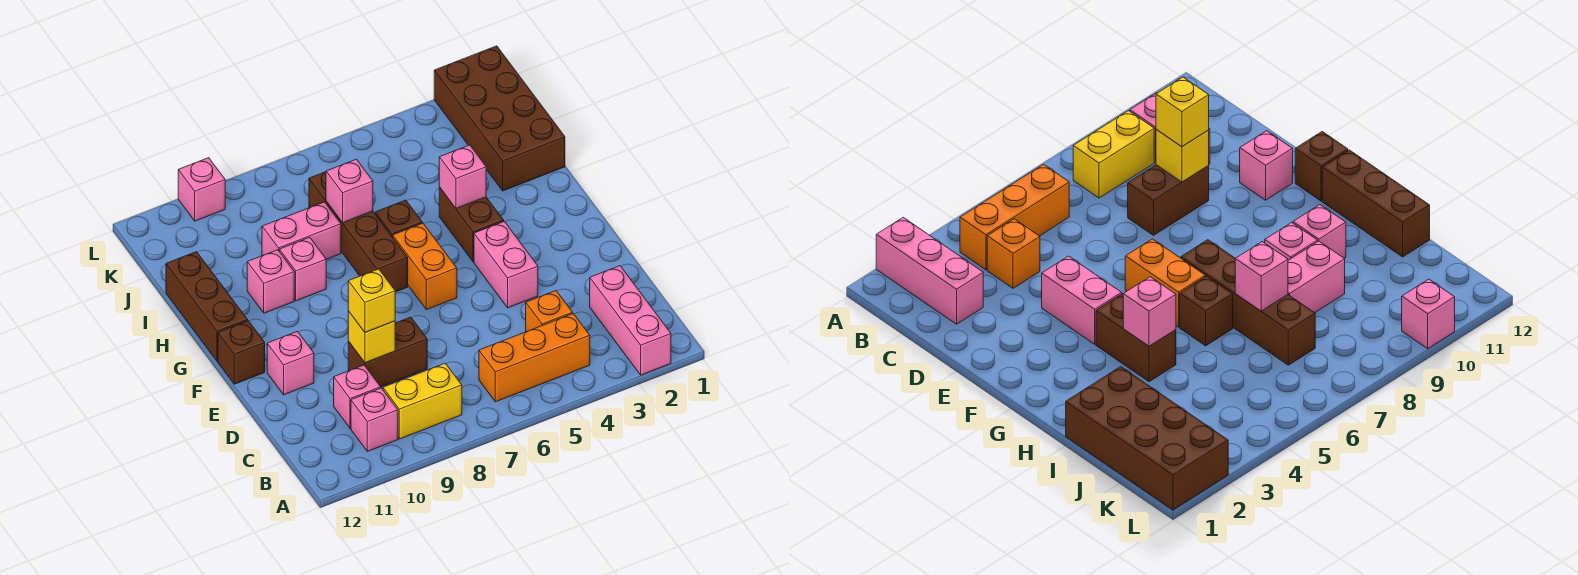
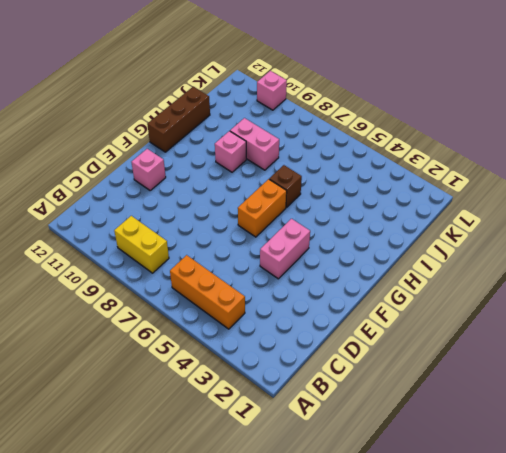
none -> pink brick A2:C2 level 1
none -> pink brick B10 level 1
none -> orange brick C4 level 1

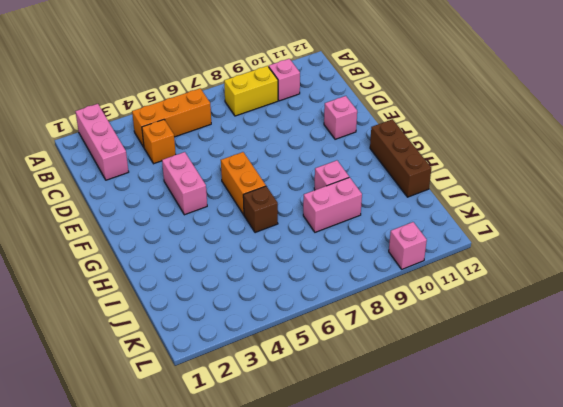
none -> pink brick C10 level 1
none -> brown brick D8:D9 level 1
none -> brown brick F12 level 1

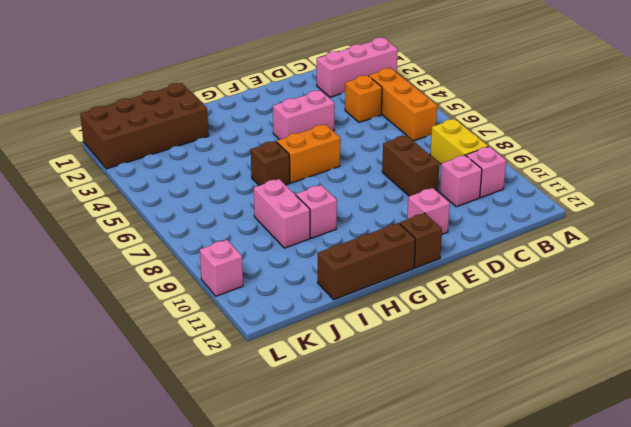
none -> brown brick G4:H4 level 1
none -> brown brick G7:J7 level 1
none -> pink brick H10 level 1

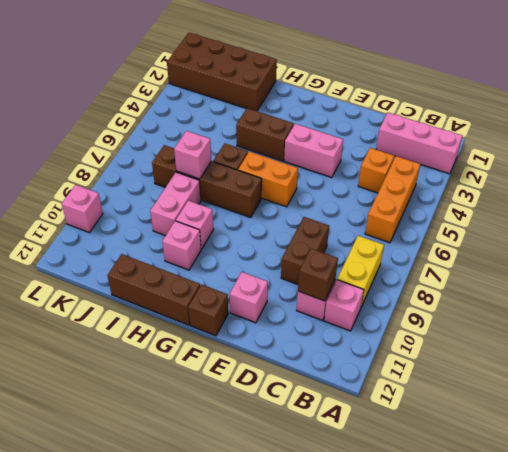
brown brick C10 level 2 -> none
none -> yellow brick D9 level 2
none -> pink brick H4 level 2
none -> yellow brick D9 level 3

